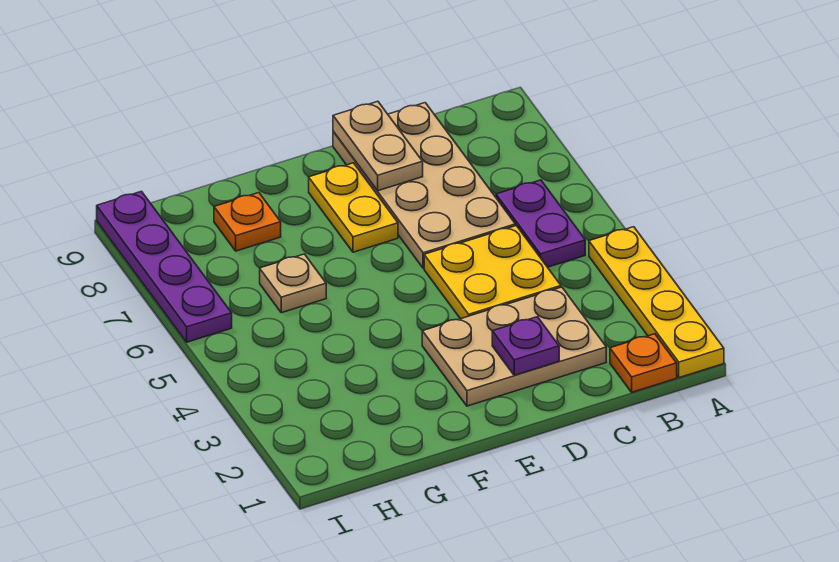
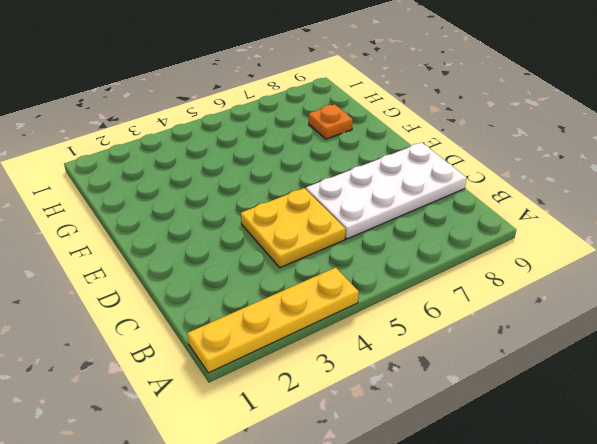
white plate C6:D9 level 1 -> tan plate C6:D9 level 1
none -> orange plate B1 level 1
none -> purple plate B5:B6 level 1
none -> tan plate C2:E3 level 1

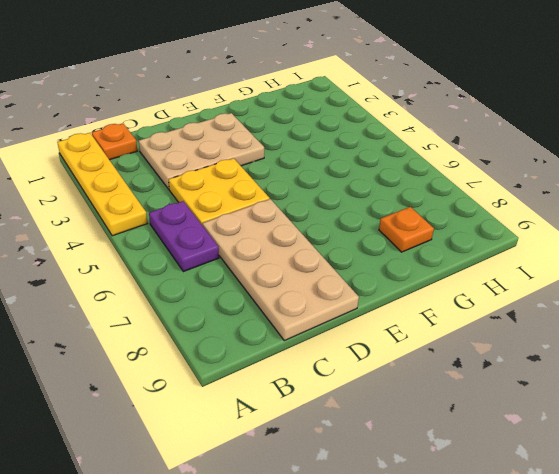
none -> yellow plate E7:E8 level 1
none -> tan plate G6 level 1
none -> purple plate I6:I9 level 1

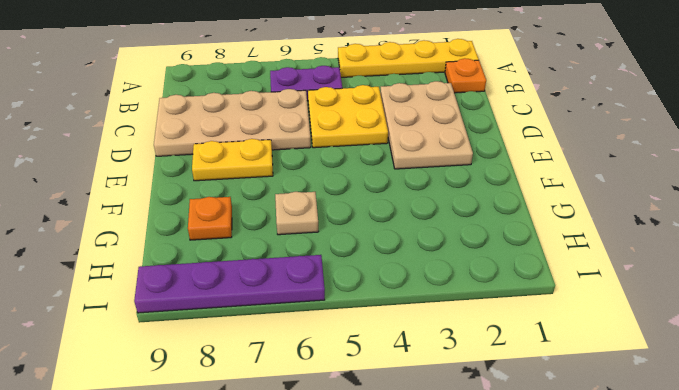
none -> purple plate D2 level 2
none -> tan plate D8:D9 level 2

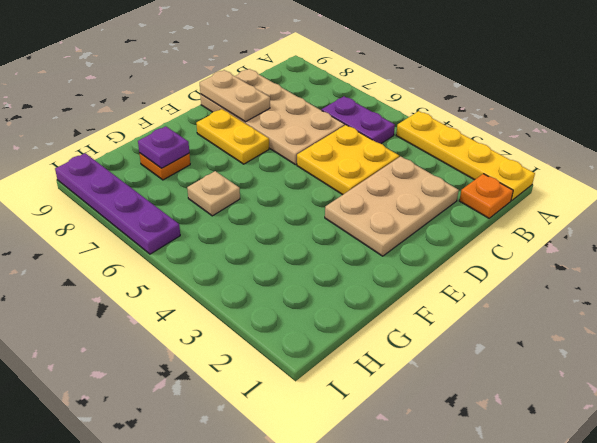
purple plate G8 level 2 -> purple plate D2 level 2

